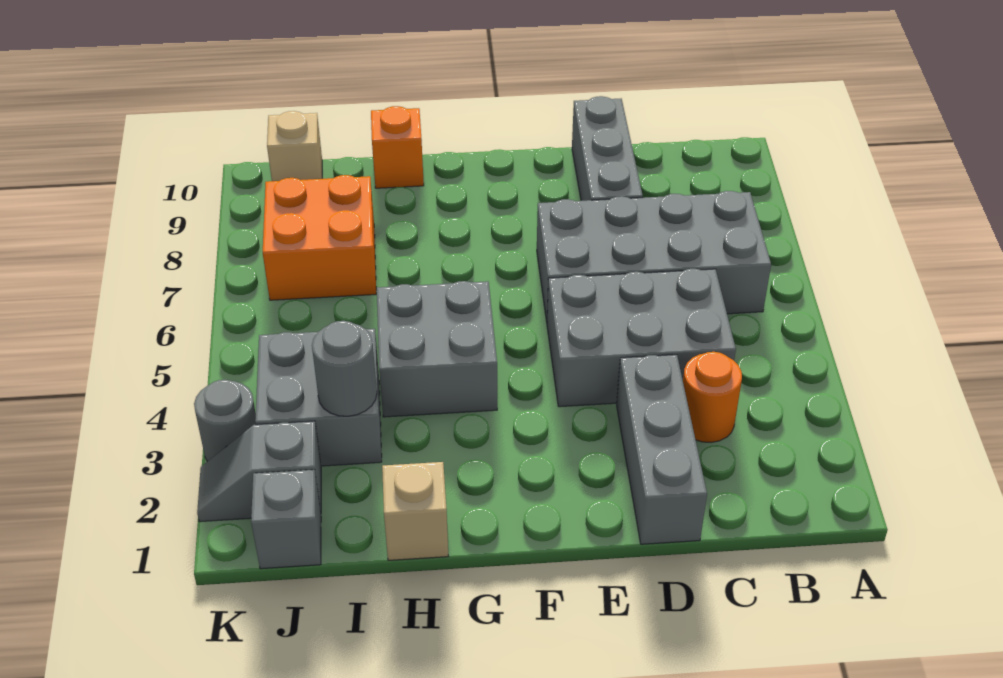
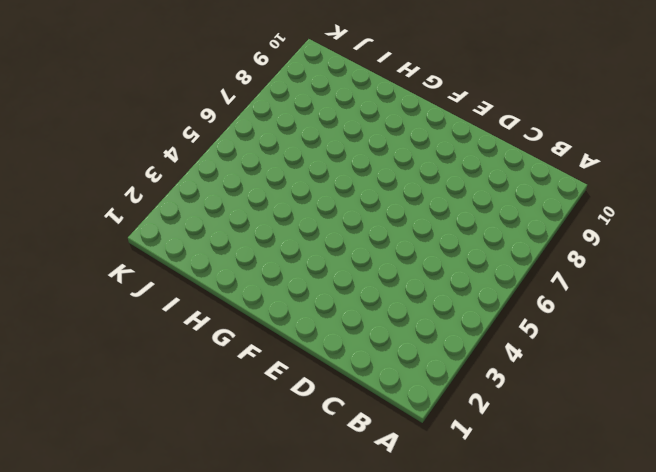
none -> grey brick B6:E7 level 1
none -> orange round brick C3 level 1
none -> grey brick C4:E5 level 1

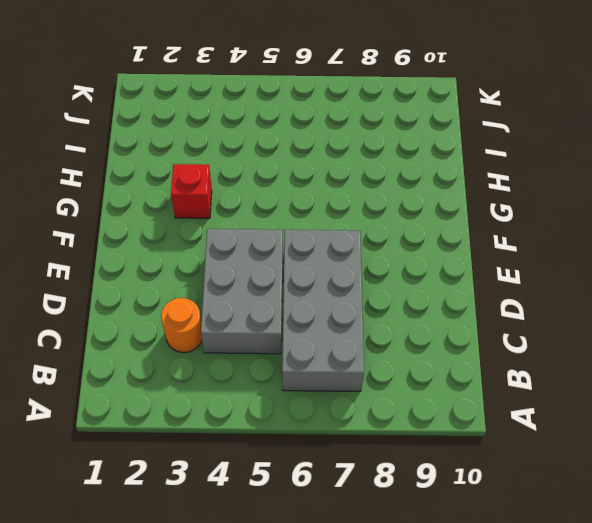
red brick G3 level 1 -> none
none -> grey brick D1:D3 level 1
none -> grey brick D8:D10 level 1
none -> grey brick G4:H5 level 1

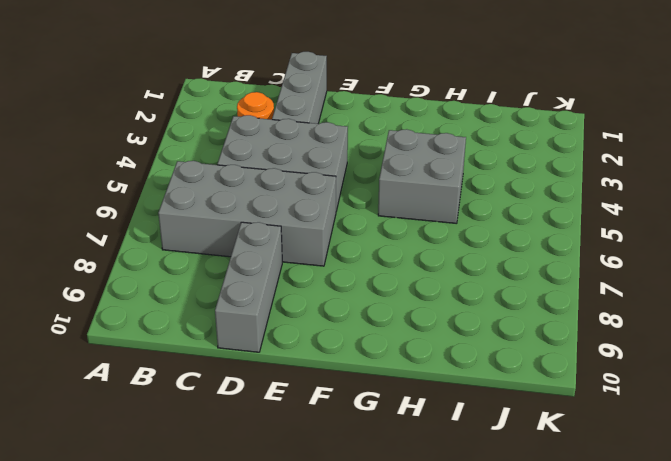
none -> tan brick H1 level 1
none -> orange brick H10 level 1
none -> grey brick I3:J4 level 1

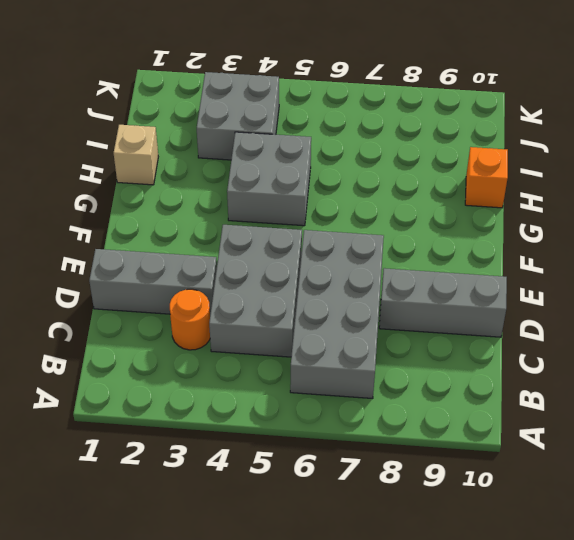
none -> orange brick I7:J8 level 1
none -> grey brick J1 level 1
none -> grey slope J2:K2 level 1 top J

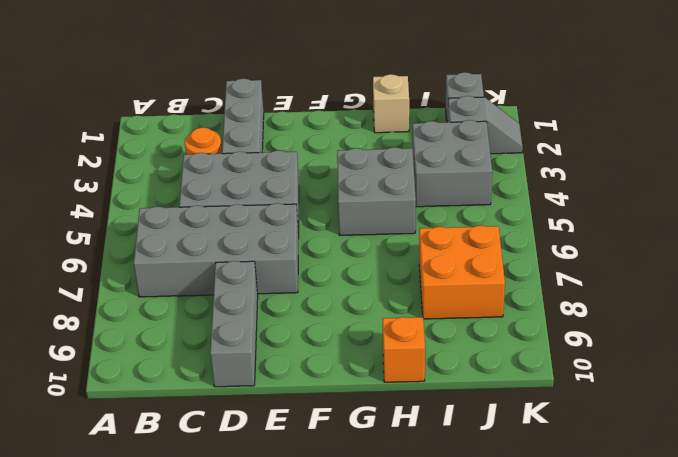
none -> tan brick J10 level 1
none -> grey round brick K3 level 1
none -> grey round brick I3 level 2

